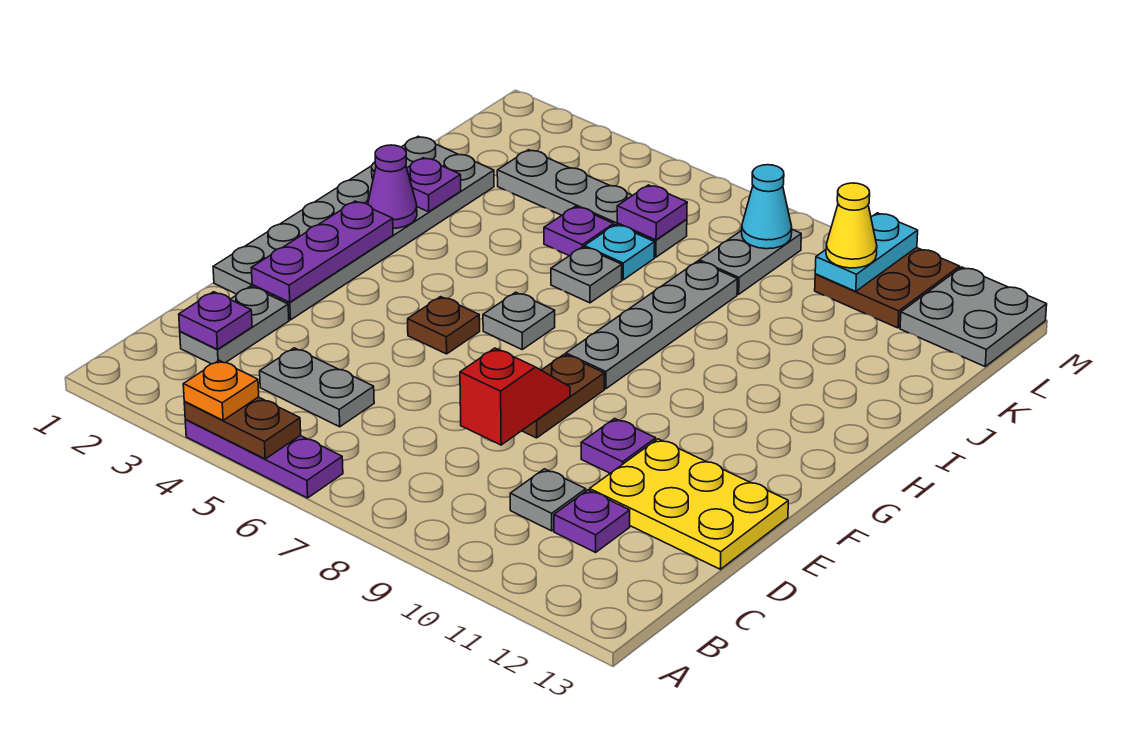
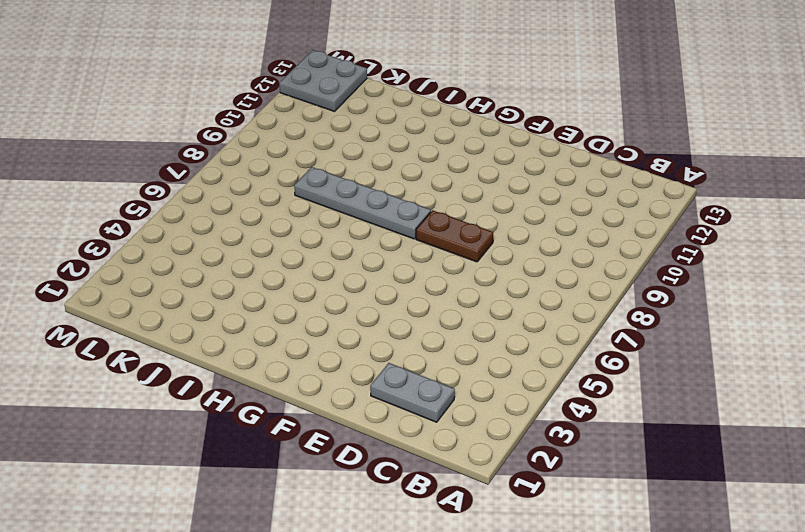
none -> purple plate A4:A6 level 1
none -> grey plate C4:C5 level 1
none -> grey plate C10 level 1
none -> purple plate C11 level 1

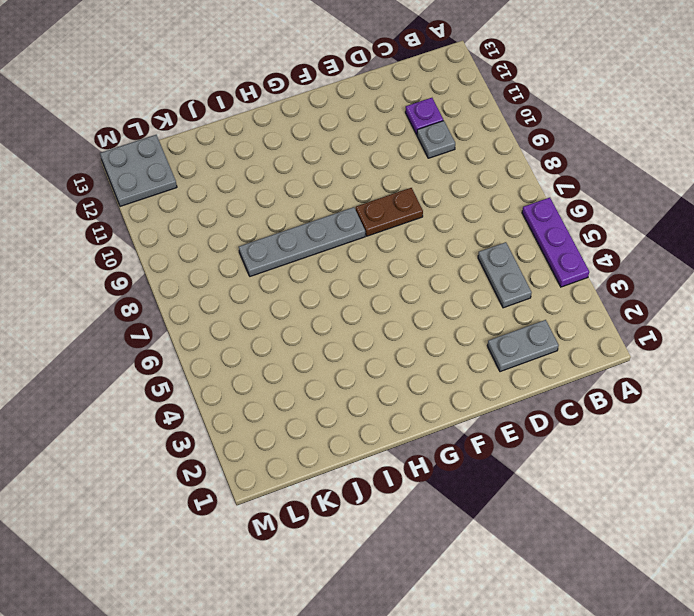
none -> yellow plate D11:E13 level 1
none -> grey plate E1:J2 level 1
none -> purple plate E10 level 1
none -> brown plate F5 level 1

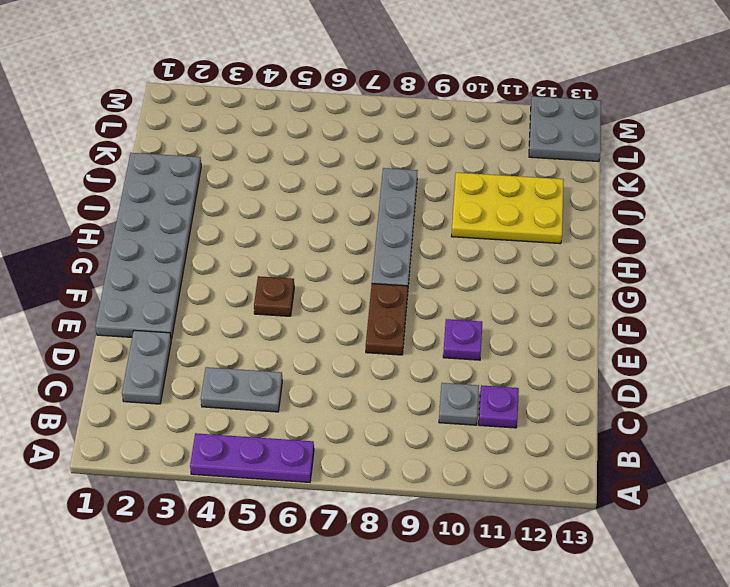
yellow plate I10:J12 level 1 -> yellow plate D11:E13 level 1
none -> grey plate G6 level 1
none -> grey plate I6 level 1
none -> purple plate J5 level 1
none -> cyan plate J6 level 1

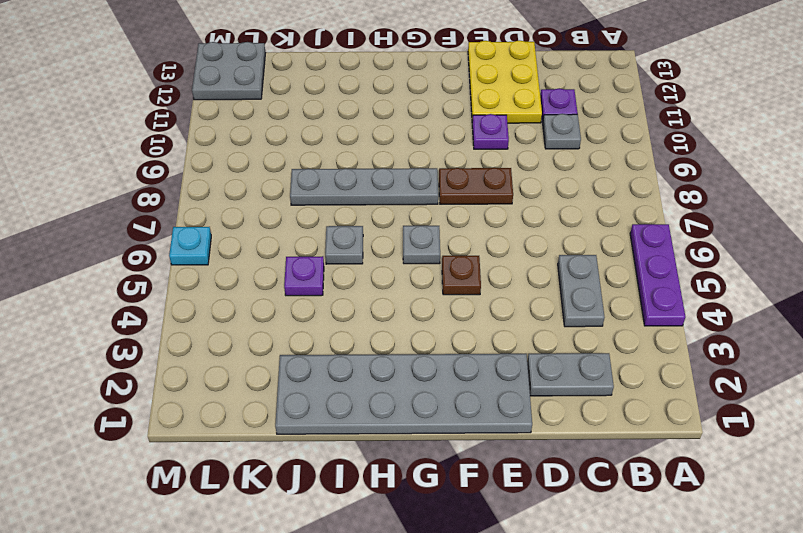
cyan plate M6 level 1 -> cyan plate J6 level 1
none -> grey plate K3:K6 level 1
none -> grey plate K8:L8 level 1
none -> brown plate L10:M11 level 1
none -> brown plate A4:A5 level 2

